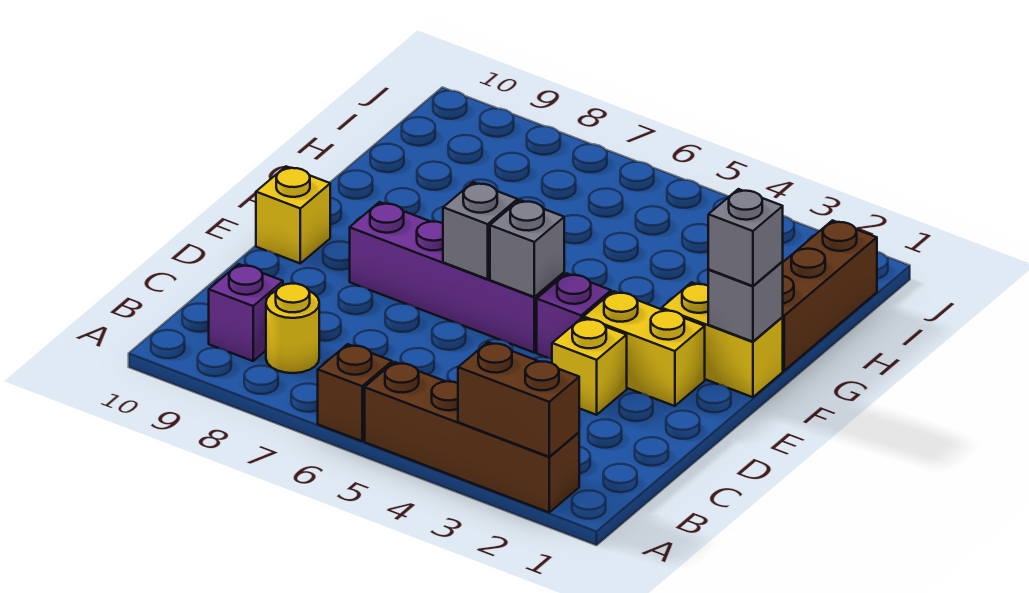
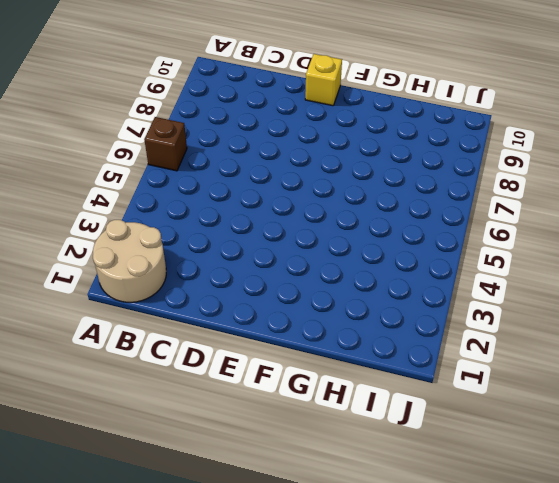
tan round brick A1:B2 level 1 -> brown brick A2:A5 level 1
none -> yellow round brick B8 level 1
none -> purple brick B9 level 1
none -> yellow brick D3 level 1

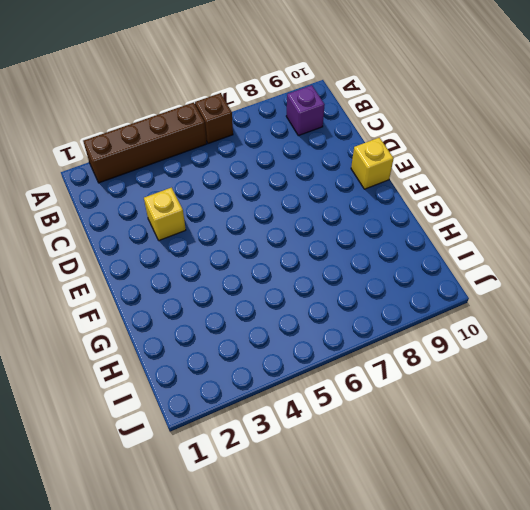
none -> yellow round brick B8 level 1
none -> yellow brick E2:E3 level 1
none -> purple brick E4 level 1

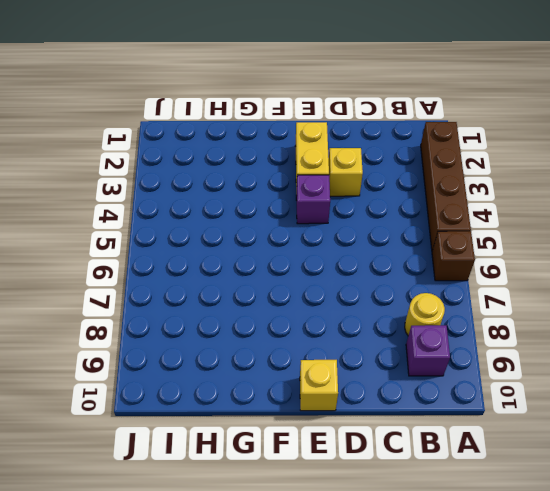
none -> purple brick E5:E8 level 1
none -> yellow brick F1:F2 level 1
none -> brown brick G1:I1 level 1

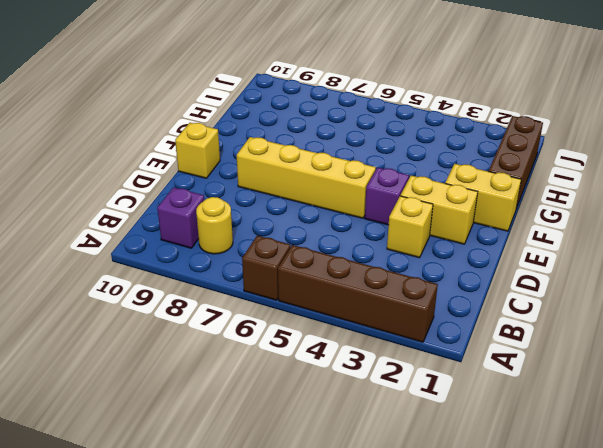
yellow brick E5:E8 level 1 -> purple brick E5:E8 level 1
none -> brown brick A2:A3 level 2
none -> grey brick E5 level 2
none -> grey brick E6 level 2

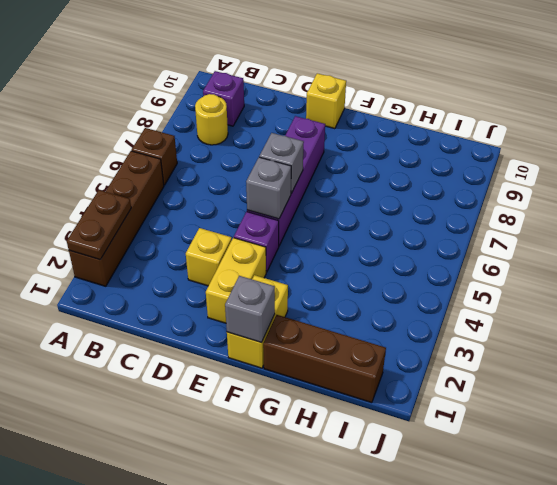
brown plate A2:A3 level 2 -> brown brick A2:A3 level 2
none -> grey brick F1 level 3

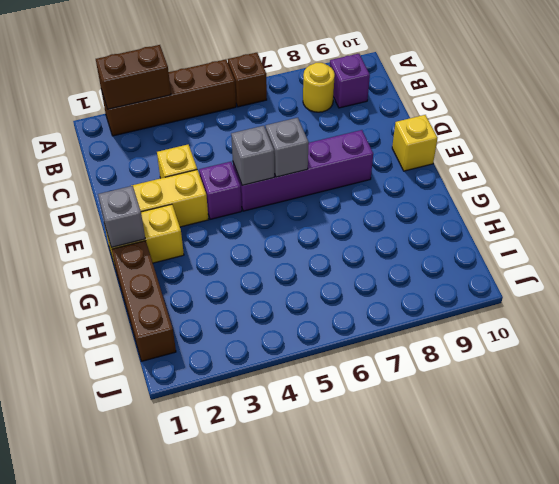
none -> grey brick F1 level 3

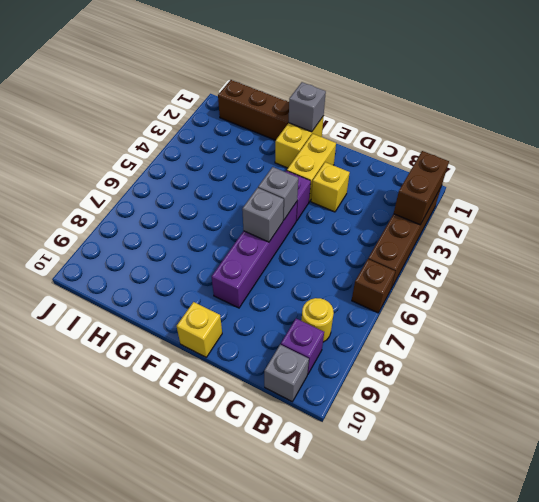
grey brick B10 level 1 -> grey brick F1 level 3

